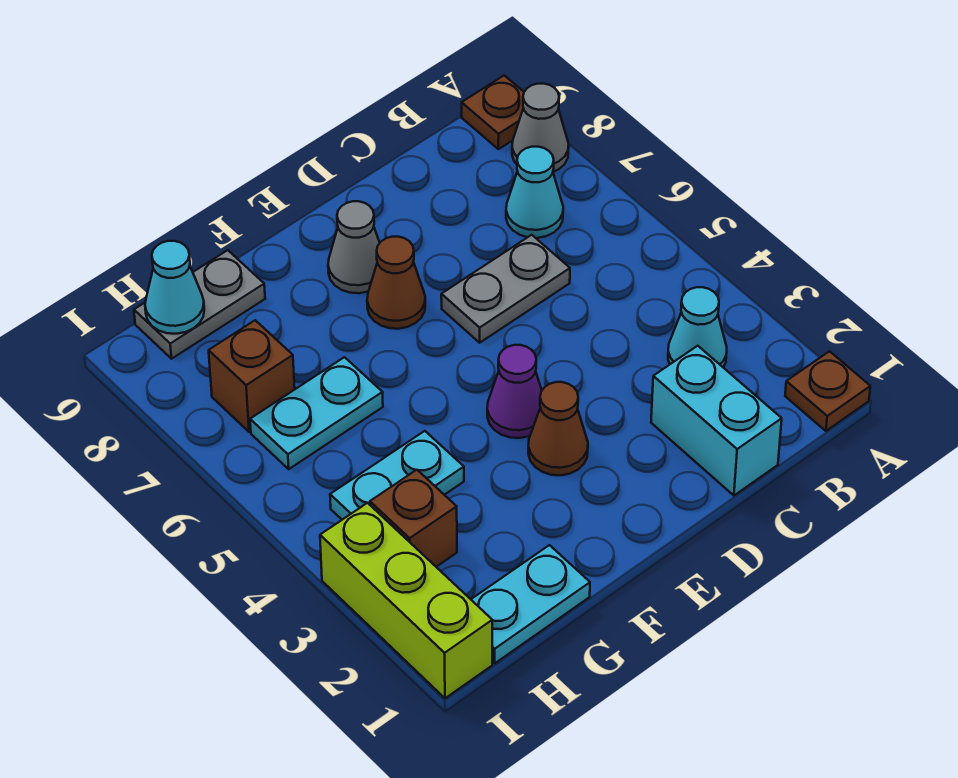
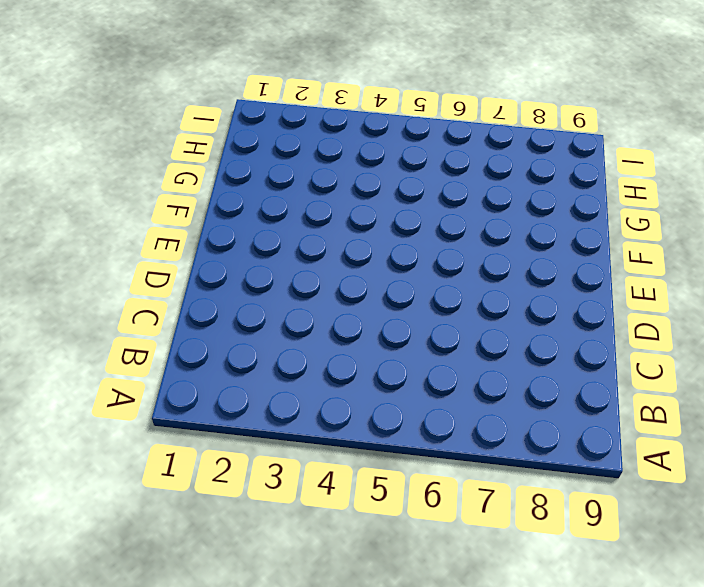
none -> brown plate A1 level 1
none -> grey cone A8 level 1
none -> brown plate A9 level 1

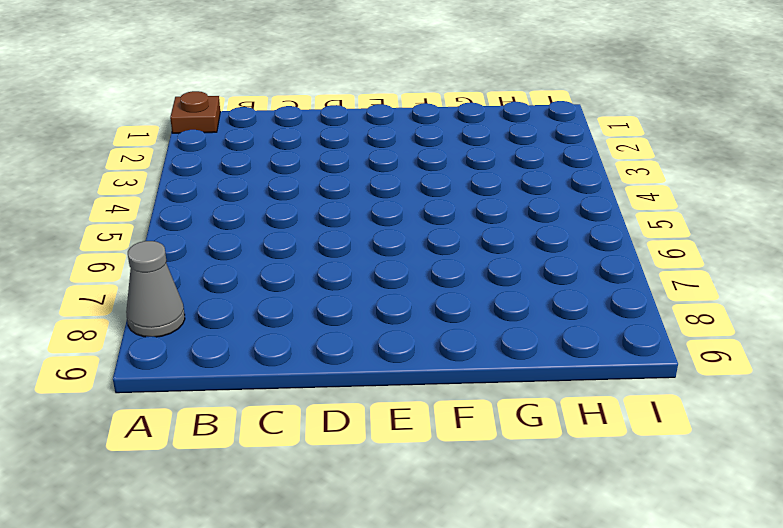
none -> brown plate A9 level 1
none -> cyan cone B3 level 1
none -> cyan cone B7 level 1

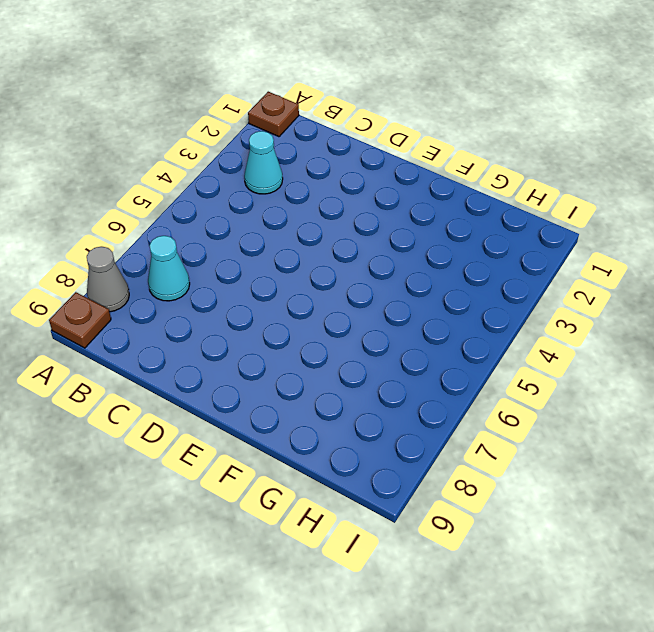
none -> cyan brick C1:C2 level 1
none -> grey plate C6:D6 level 1
none -> brown cone E3 level 1

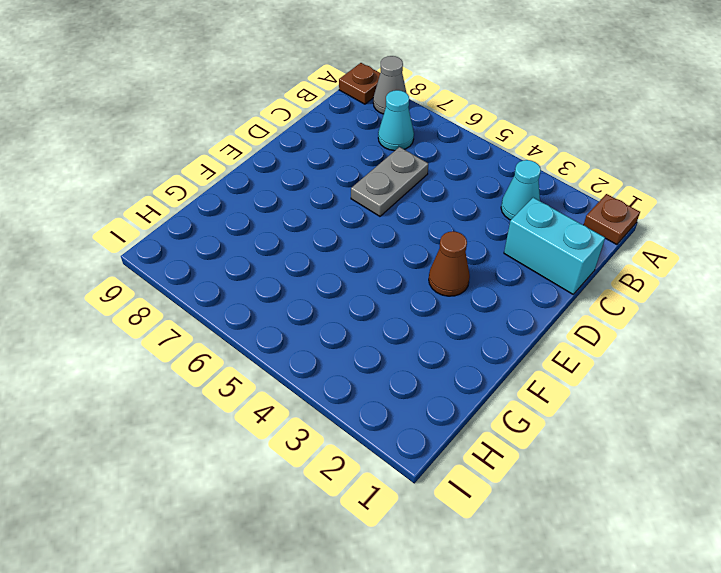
none -> purple cone E4 level 1
none -> brown cone E7 level 1
none -> grey cone E8 level 1

